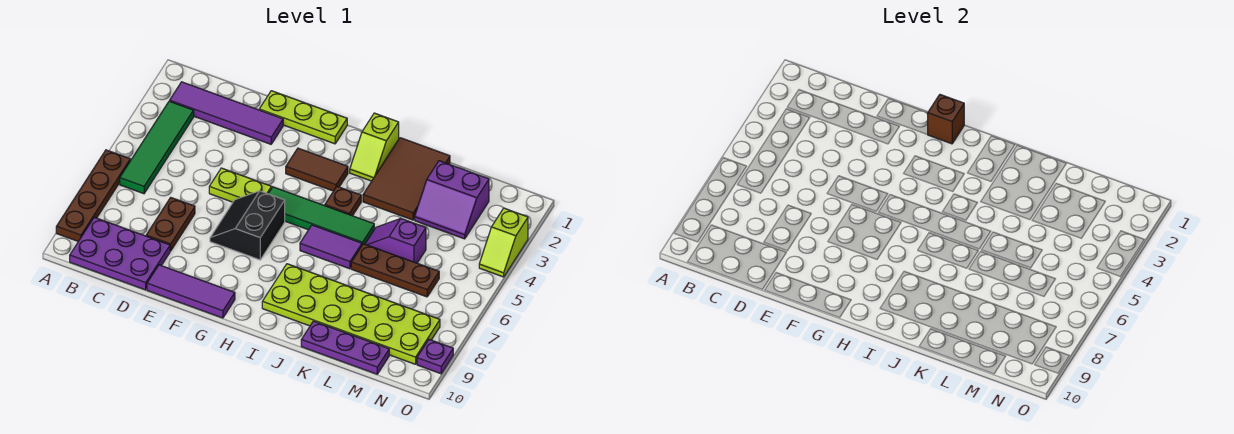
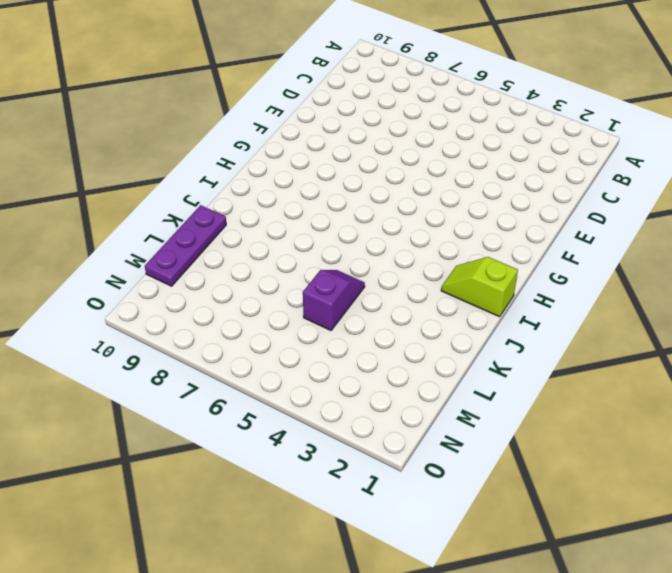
none -> brown plate A6:A9 level 1
none -> purple tile B2:E2 level 1
none -> green tile B3:B6 level 1

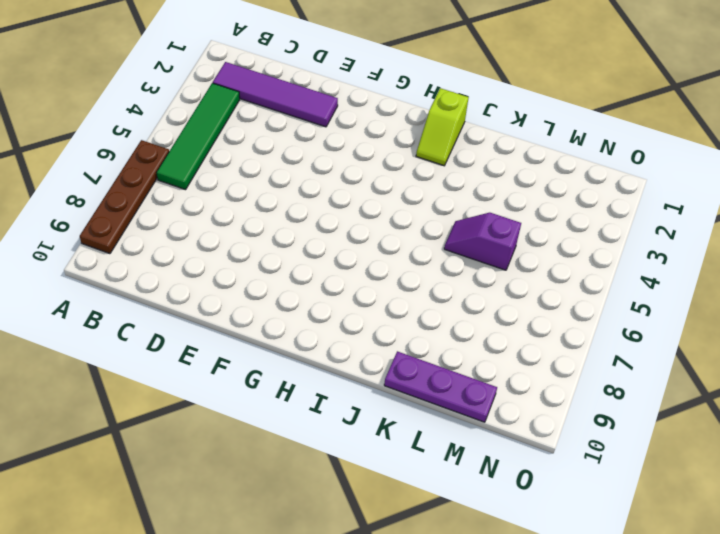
none -> purple plate B9:D10 level 1
none -> brown plate D7:D8 level 1
none -> lime plate E1:G1 level 1

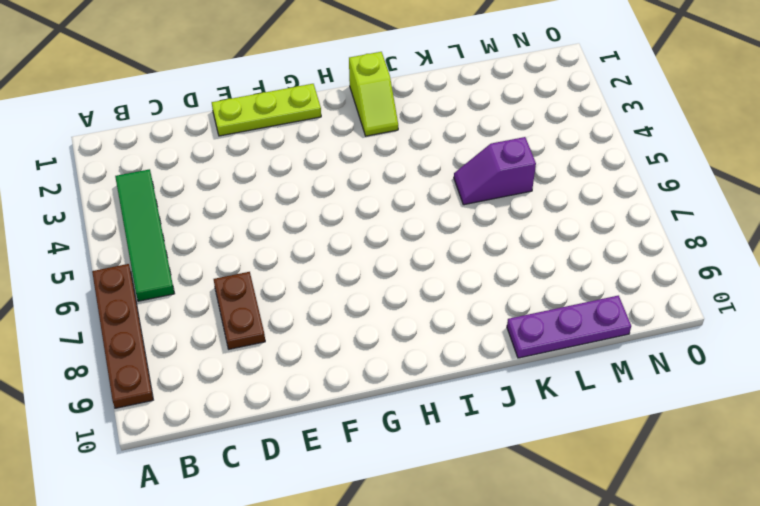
none -> purple tile B2:E2 level 1
none -> purple plate B9:D10 level 1
none -> lime plate E5:F5 level 1

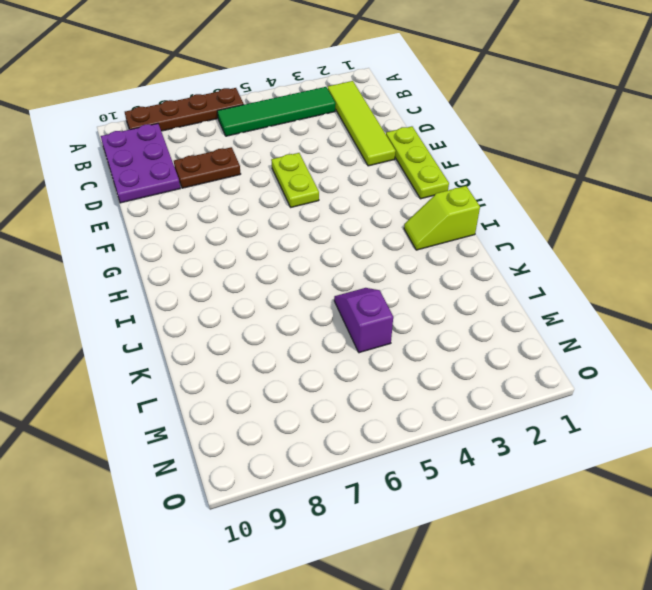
lime tile B2:E2 level 1 -> purple tile B2:E2 level 1
none -> purple tile E10:G10 level 1
none -> black slope F6:G7 level 1 top G
none -> brown tile G3:H3 level 1

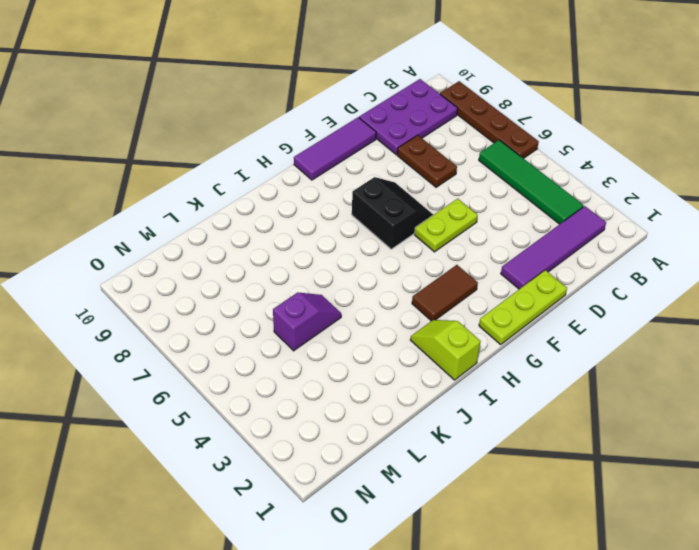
none -> green tile G5:J5 level 1
none -> brown plate I4 level 1
none -> purple tile I6:J6 level 1

